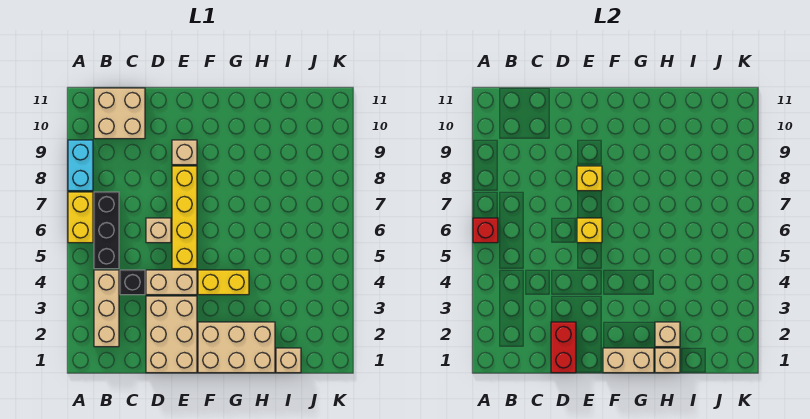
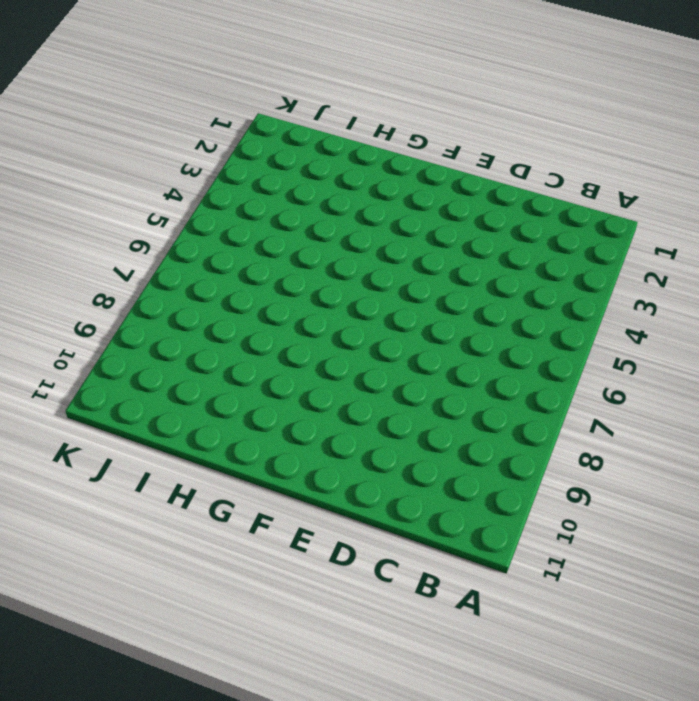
none -> yellow brick A6:A7 level 1
none -> cyan brick A8:A9 level 1
none -> tan brick B2:B4 level 1

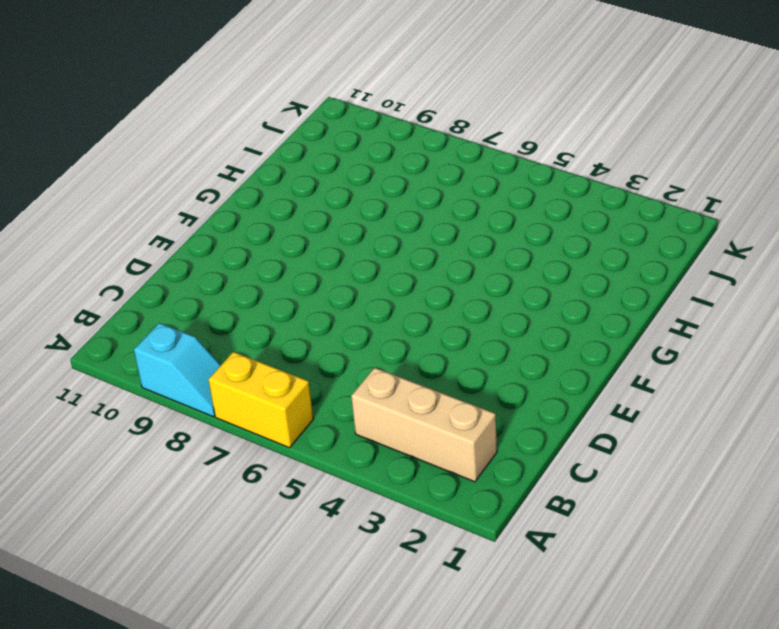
cyan slope A8:A9 level 1 top 9 -> cyan brick A8:A9 level 1
none -> black brick B5:B7 level 1
none -> tan brick B10:C11 level 1
none -> black brick C4 level 1

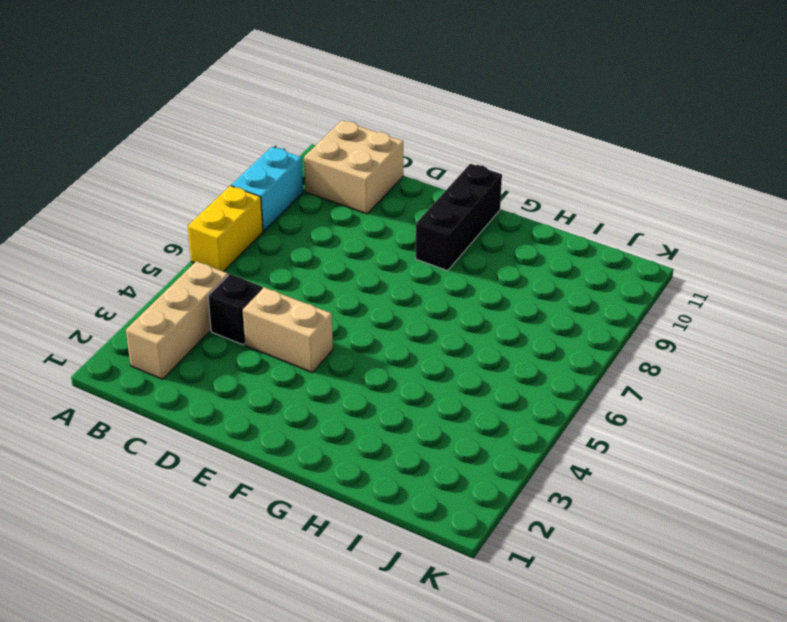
black brick F9:F11 level 1 -> black brick B5:B7 level 1
none -> tan brick D1:E3 level 1
none -> tan brick D6 level 1
none -> yellow brick E5:E8 level 1

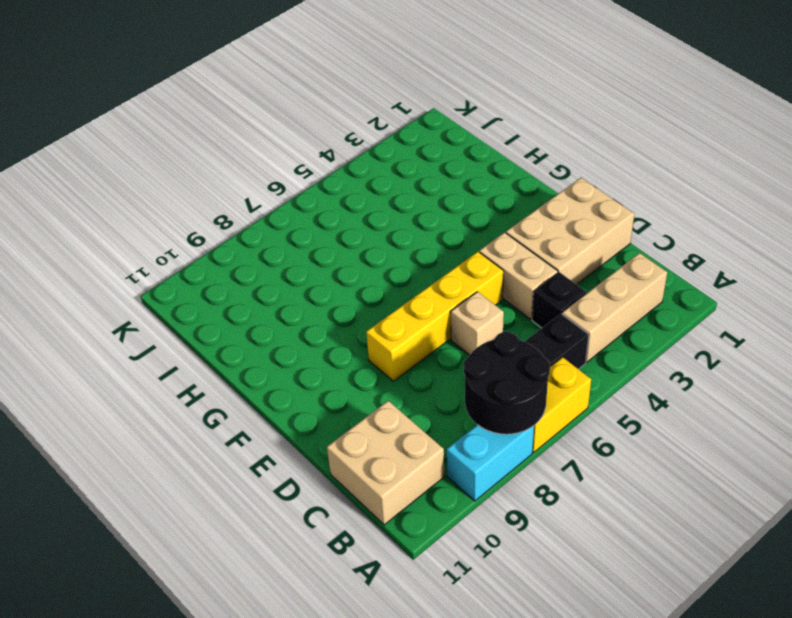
black round brick A7:B8 level 2 -> none
none -> tan brick E9 level 1
none -> tan brick F1:H2 level 1
none -> yellow brick F4:G4 level 1

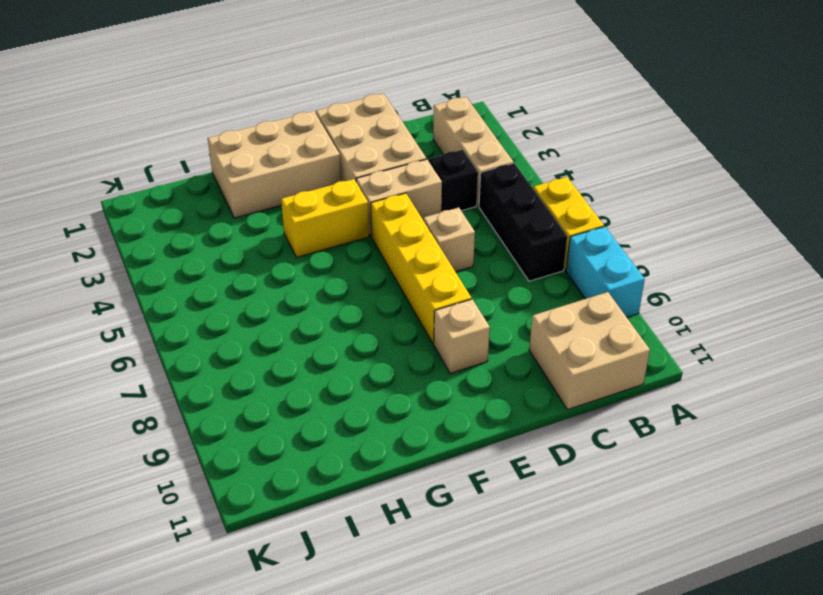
none -> tan brick I1 level 1
none -> red brick A6 level 2
none -> red brick D1:D2 level 2

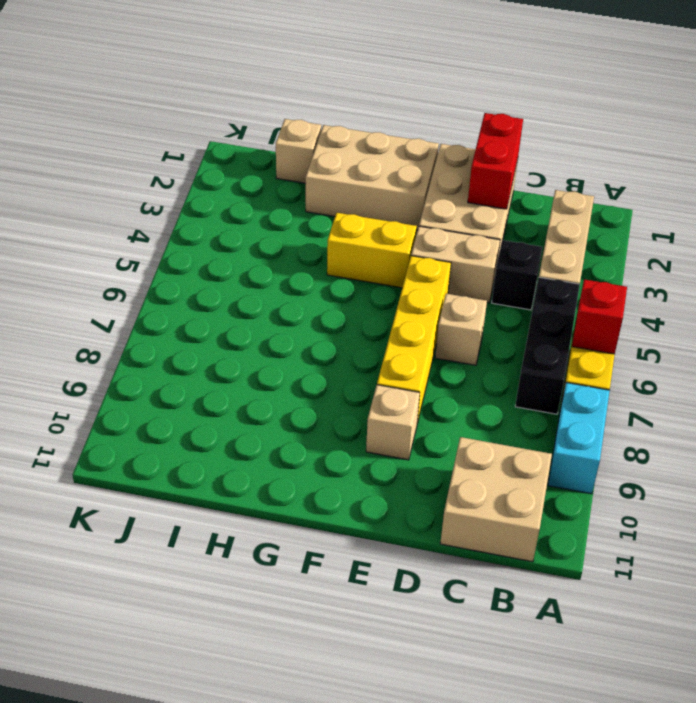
none -> yellow brick E6 level 2
none -> yellow brick E8 level 2
none -> tan brick F1:G1 level 2

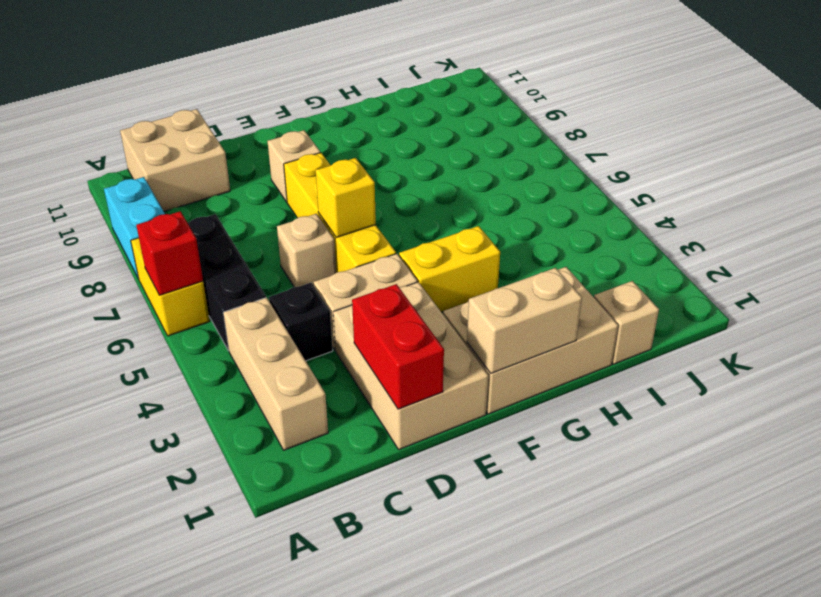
none -> yellow brick E8 level 2
none -> tan brick H1 level 2
none -> tan brick H2 level 2

